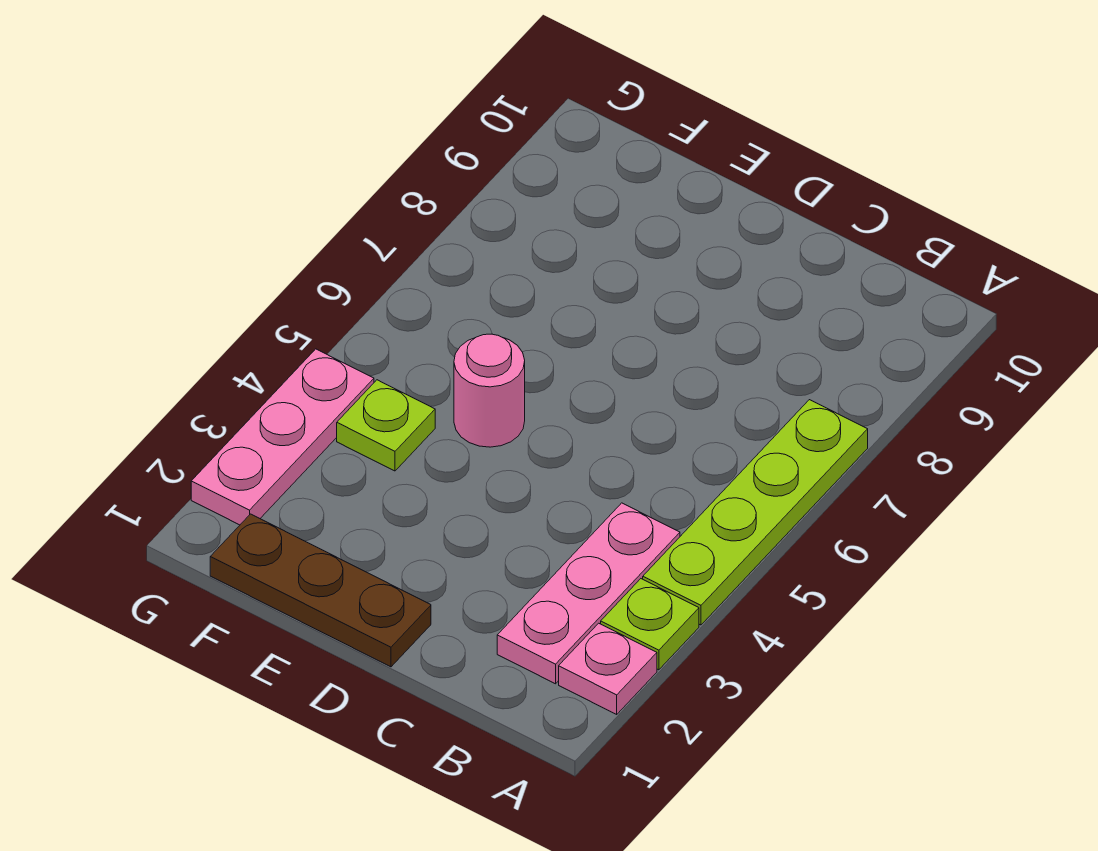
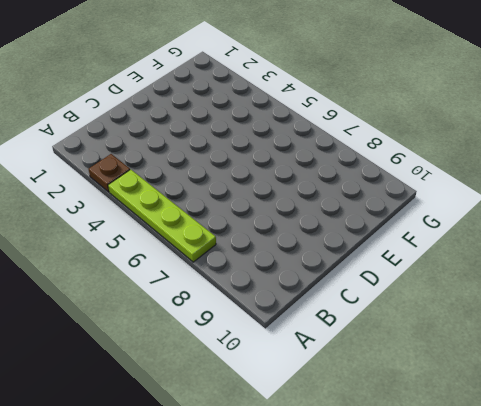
brown plate A3 level 1 -> lime plate A3 level 1
none -> pink plate A2 level 1
none -> pink plate B2:B4 level 1

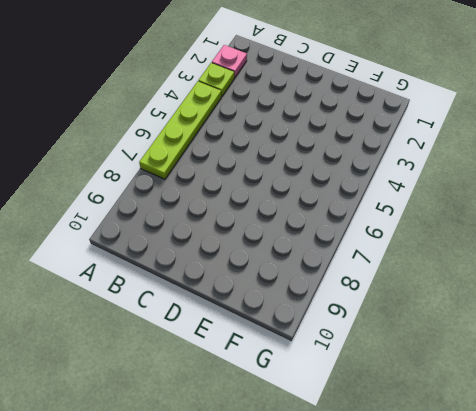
none -> pink plate B2:B4 level 1
none -> brown plate D1:F1 level 1

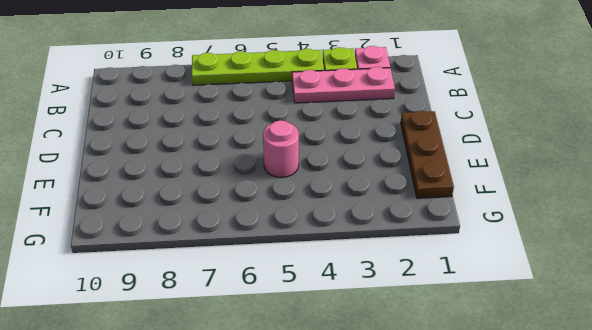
none -> lime plate F4 level 1
none -> pink plate G2:G4 level 1

